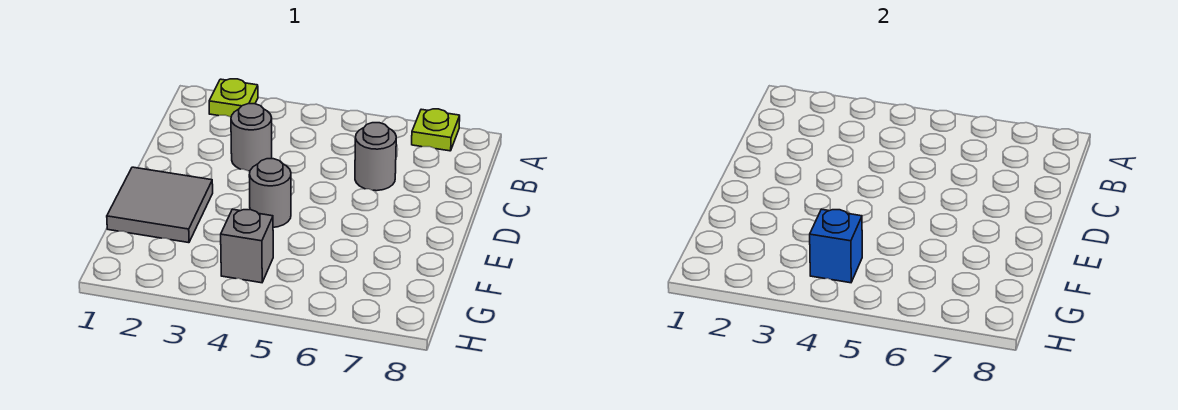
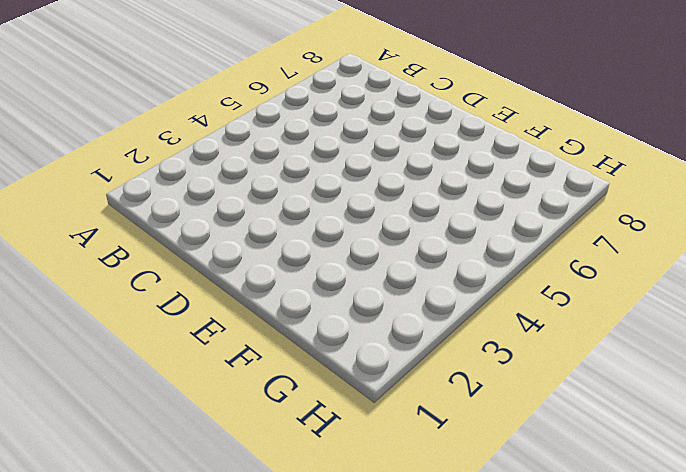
none -> lime plate A2 level 1
none -> lime plate A7 level 1

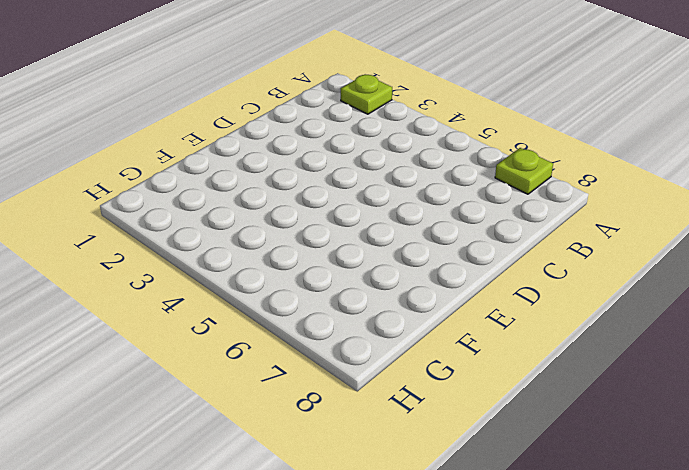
none -> grey round brick C3 level 1
none -> grey round brick C6 level 1

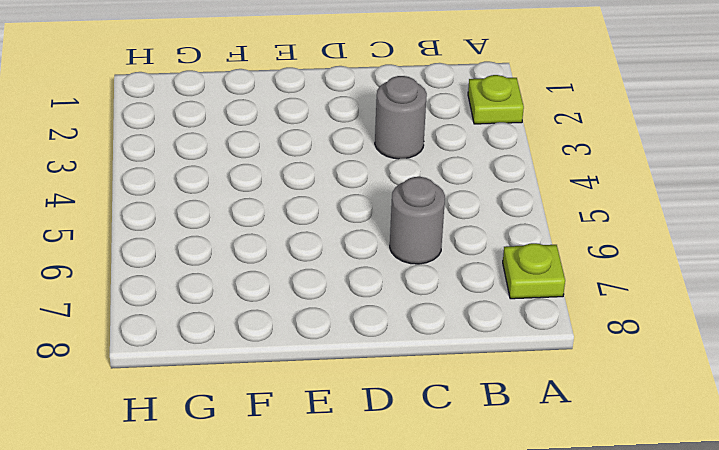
none -> grey tile E1:F2 level 1
none -> grey round brick E4 level 1

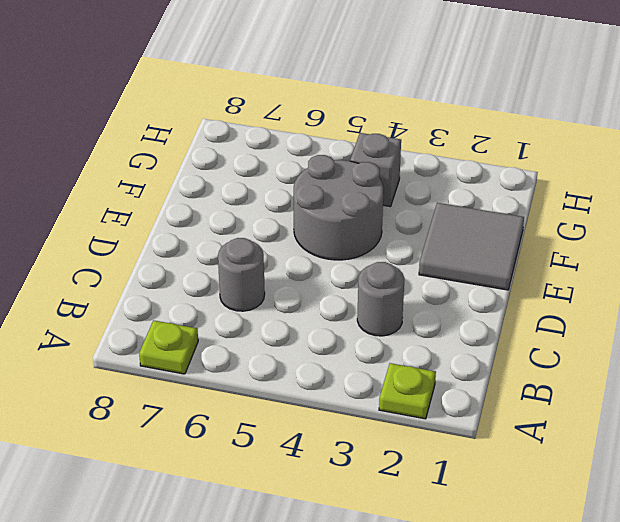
grey round brick E4:F5 level 1 -> grey round brick E4 level 1
none -> blue brick G4 level 2

